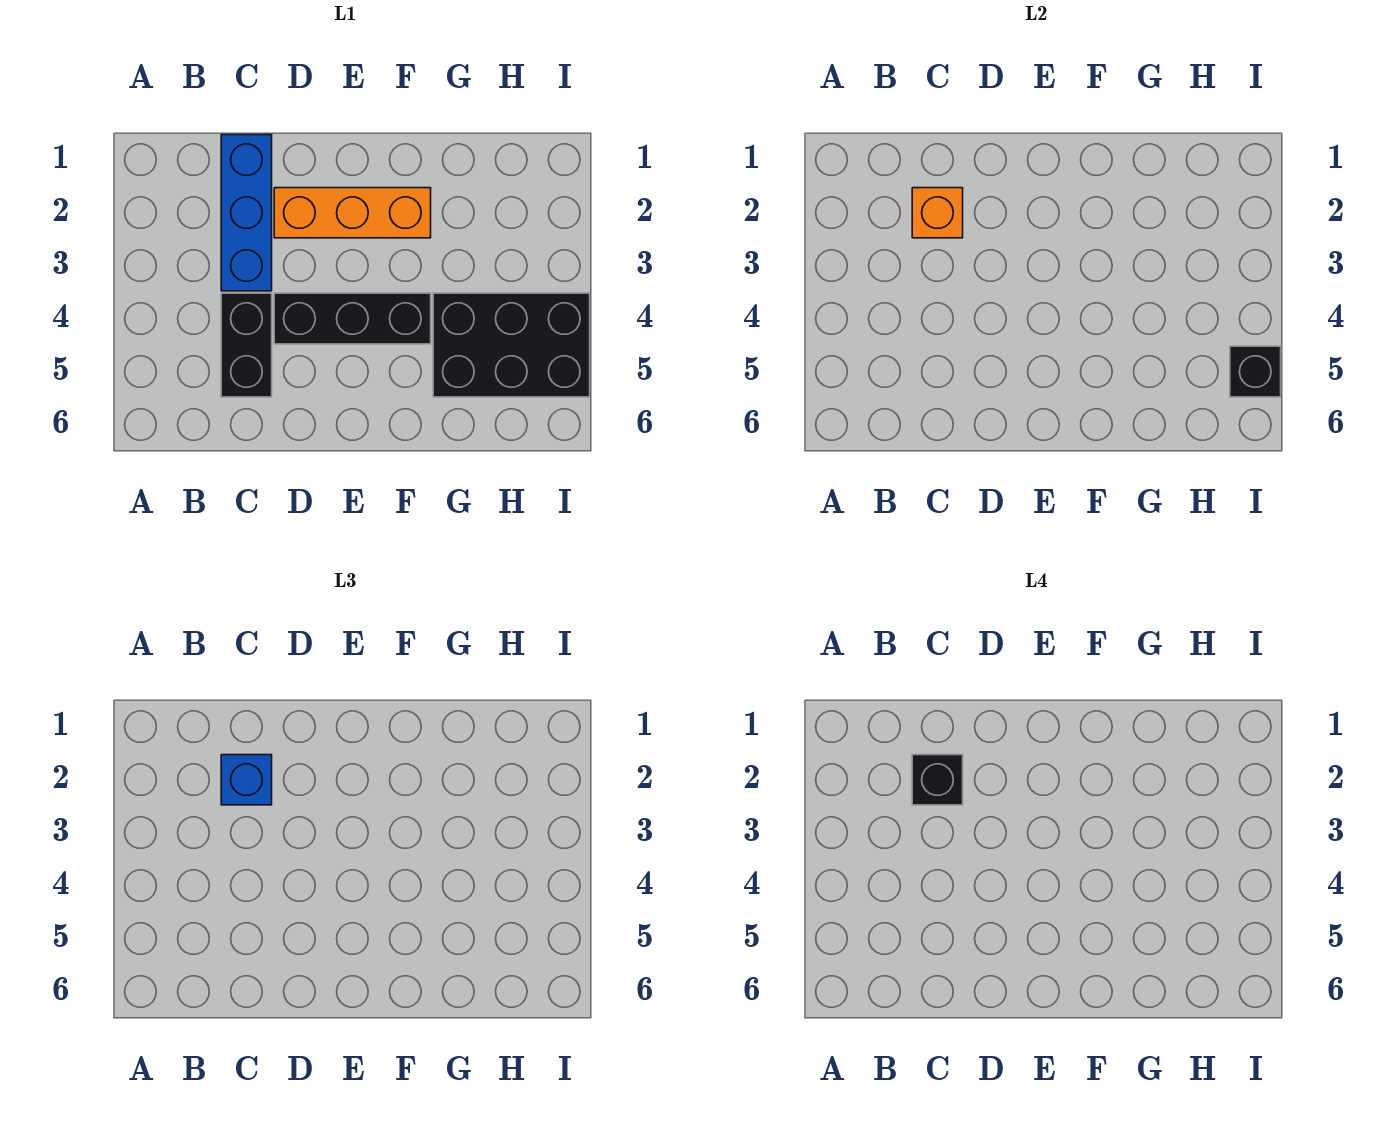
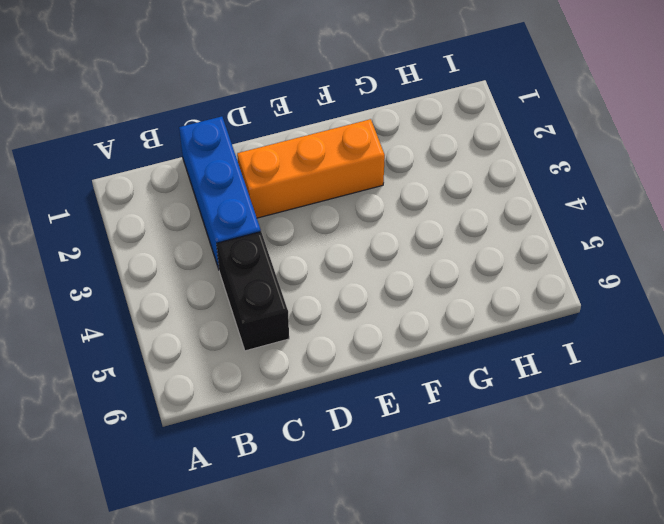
none -> black brick D4:F4 level 1
none -> black brick G4:I5 level 1

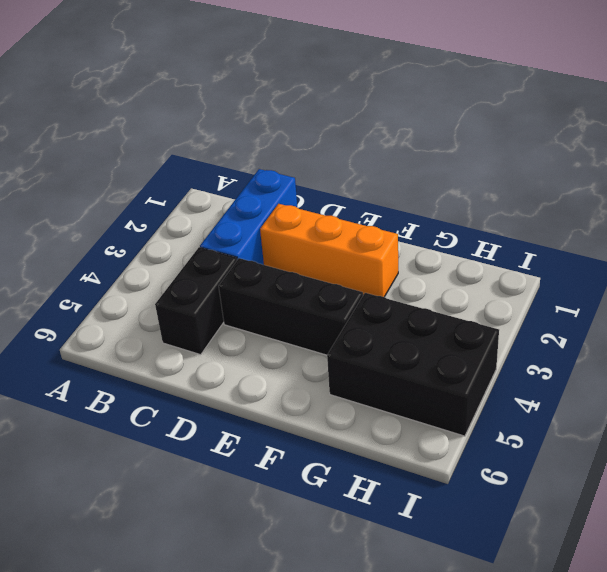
none -> orange brick C2 level 2
none -> black brick I5 level 2

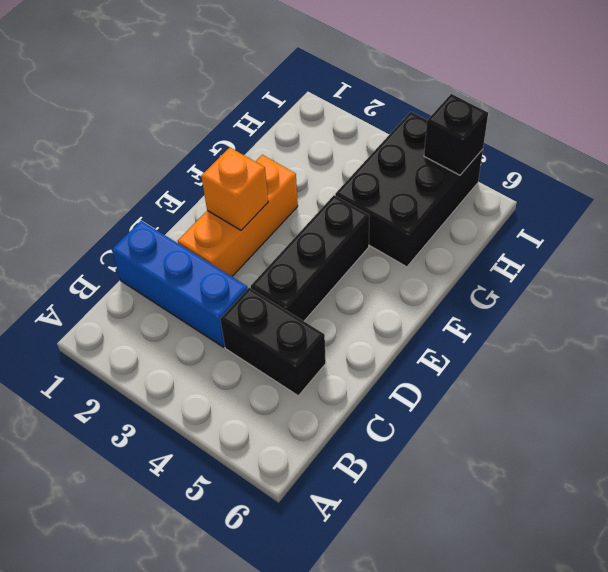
orange brick E2 level 2 -> orange brick C2 level 2
none -> blue brick C2 level 3
none -> black brick C2 level 4

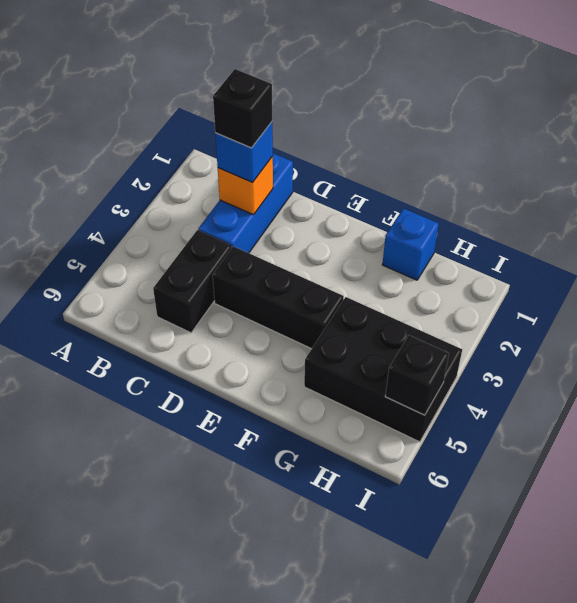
blue brick G1 level 1 -> none
none -> orange brick D2:F2 level 1

